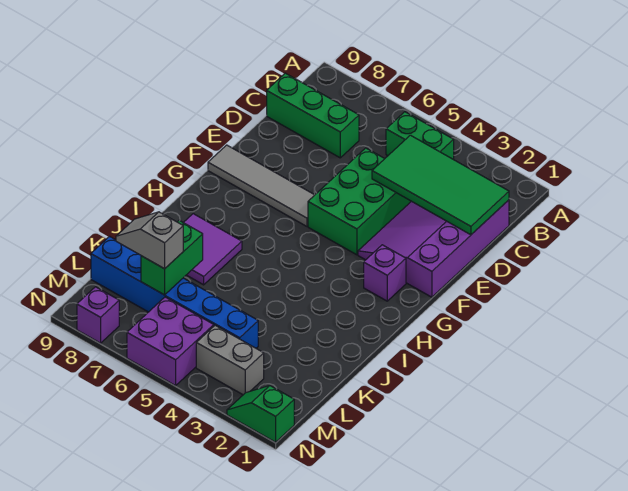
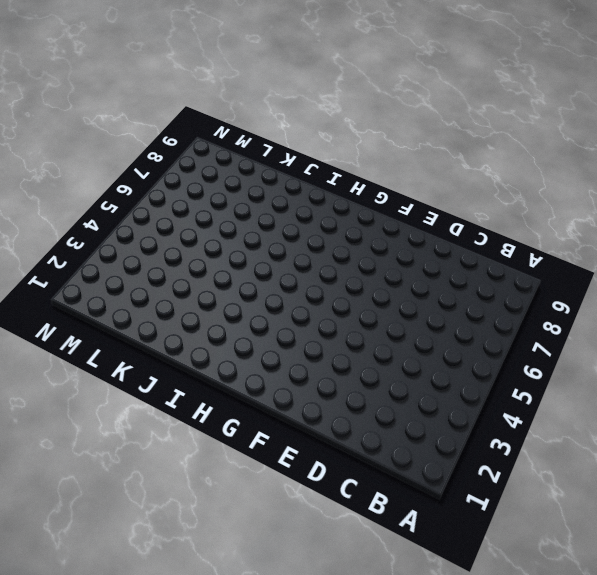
none -> green brick B4:B5 level 1
none -> purple slope C1:F3 level 1 top 1
none -> green brick C7:C9 level 1

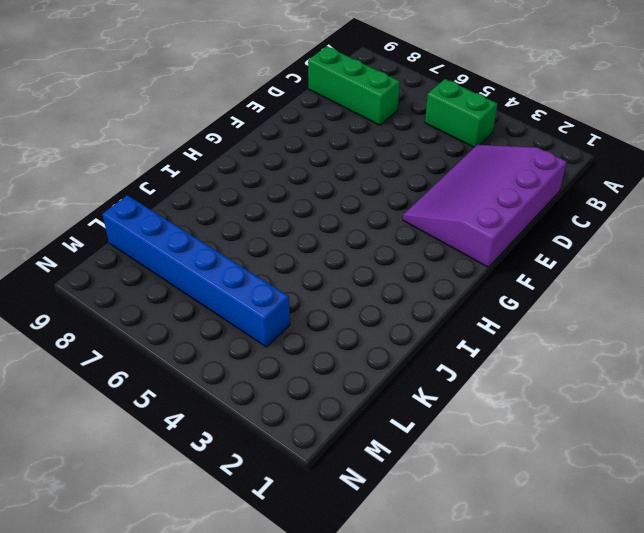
none -> green brick D4:F5 level 1
none -> grey tile F6:F9 level 1
none -> purple brick G2 level 1

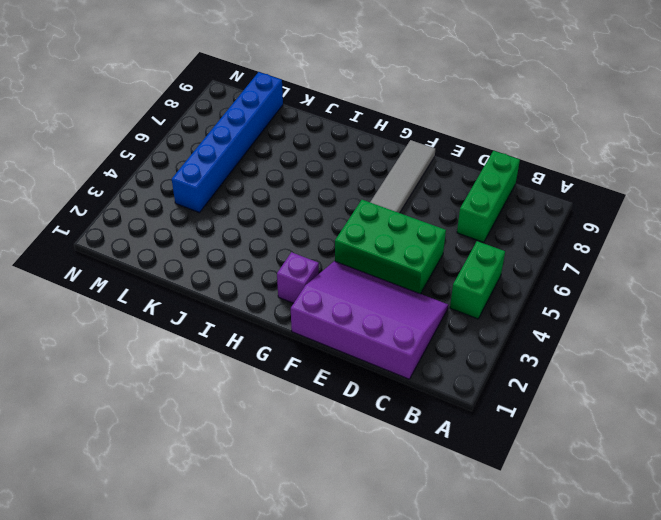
none -> purple tile I7:J8 level 1
none -> grey brick M3:M4 level 1
none -> purple brick M5:N6 level 1

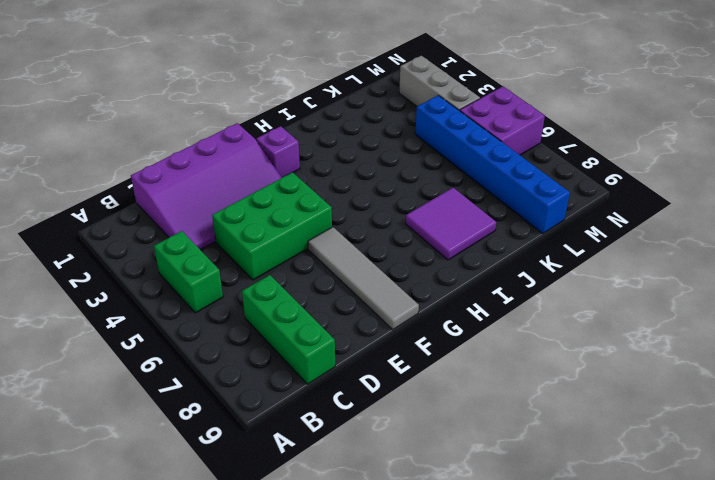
grey brick M2:M4 level 1 -> grey brick M3:M4 level 1
none -> green slope N1:N2 level 1 top 1
none -> purple brick N8 level 1
none -> green tile C1:D4 level 2

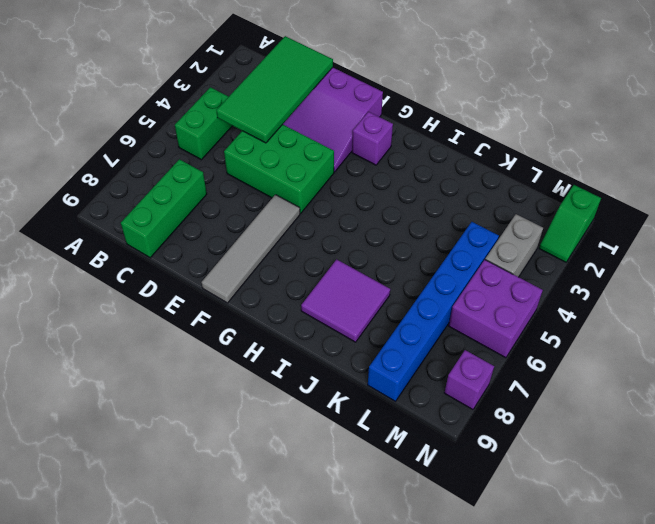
none -> green brick K7:L7 level 2
none -> grey slope L7:L8 level 3 top 7

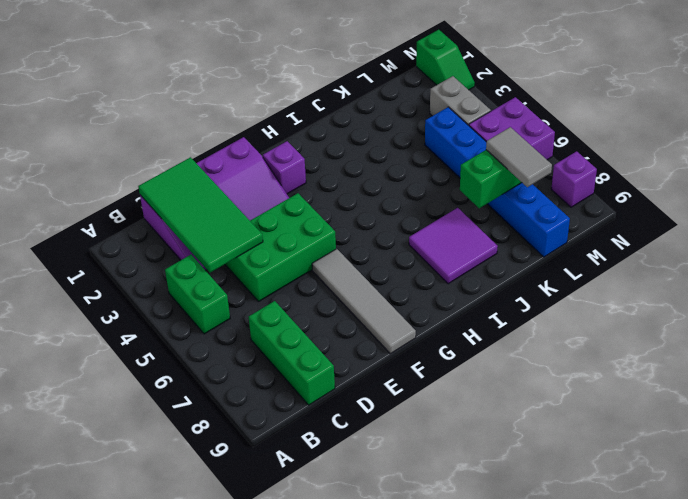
grey tile L7:L8 level 3 -> grey slope L7:L8 level 3 top 7

